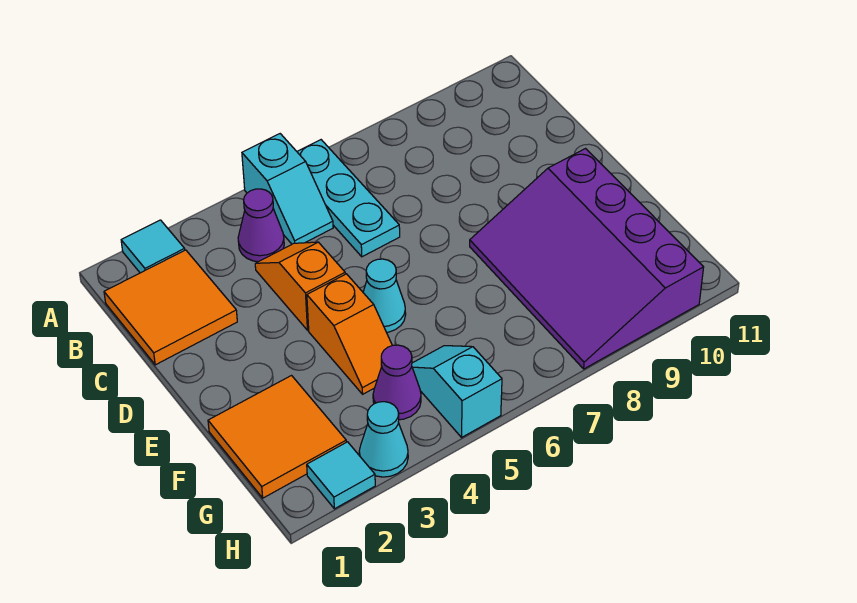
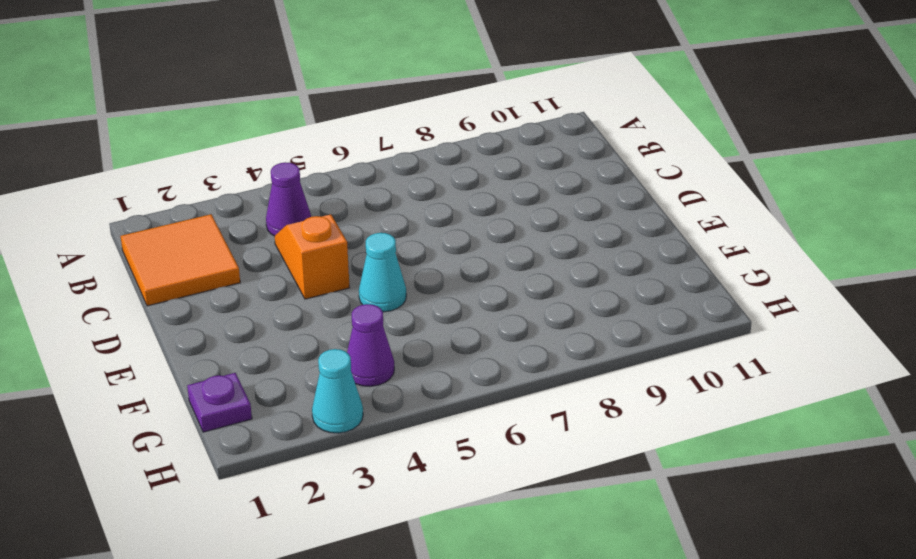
purple plate G1 level 1 -> orange tile F1:G2 level 1
none -> cyan tile A2 level 1
none -> cyan slope A5:B5 level 1 top A
none -> cyan plate A6:C6 level 1

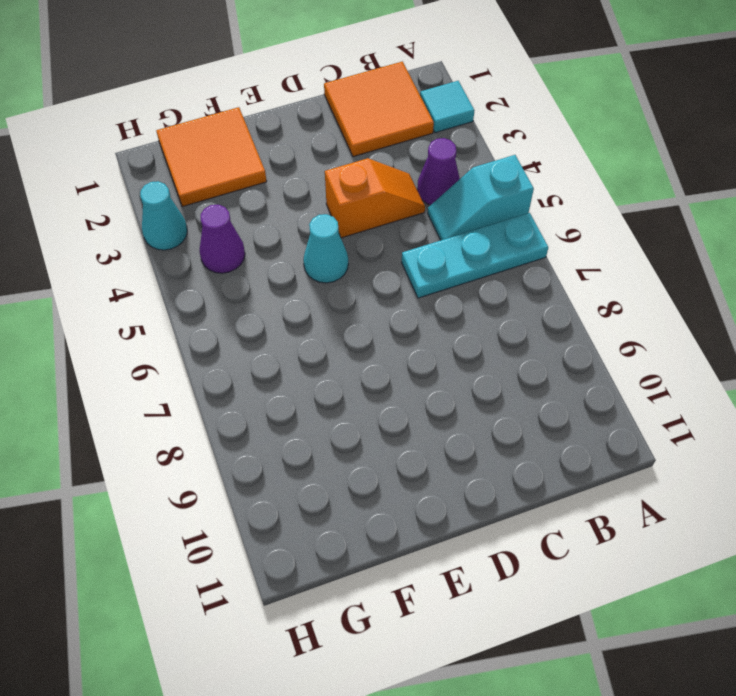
none -> orange slope E4:F4 level 1 top E
none -> purple slope E8:H10 level 1 top 10
none -> cyan slope G5:H5 level 1 top H

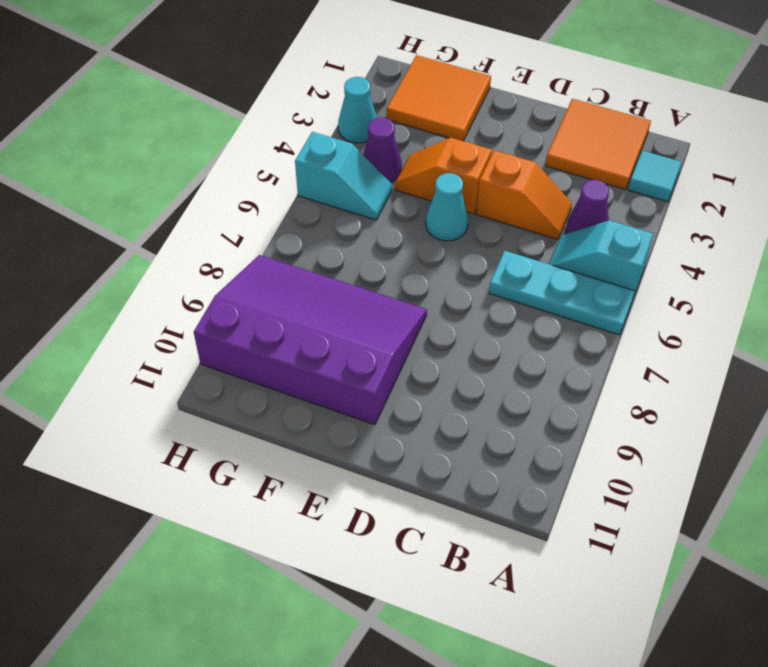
none -> cyan tile H2 level 1

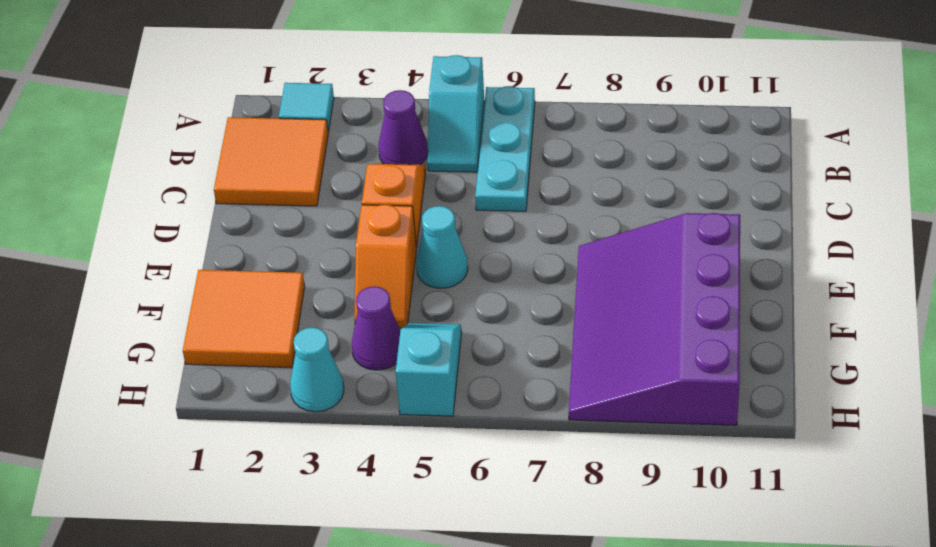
none -> cyan tile H2 level 1

